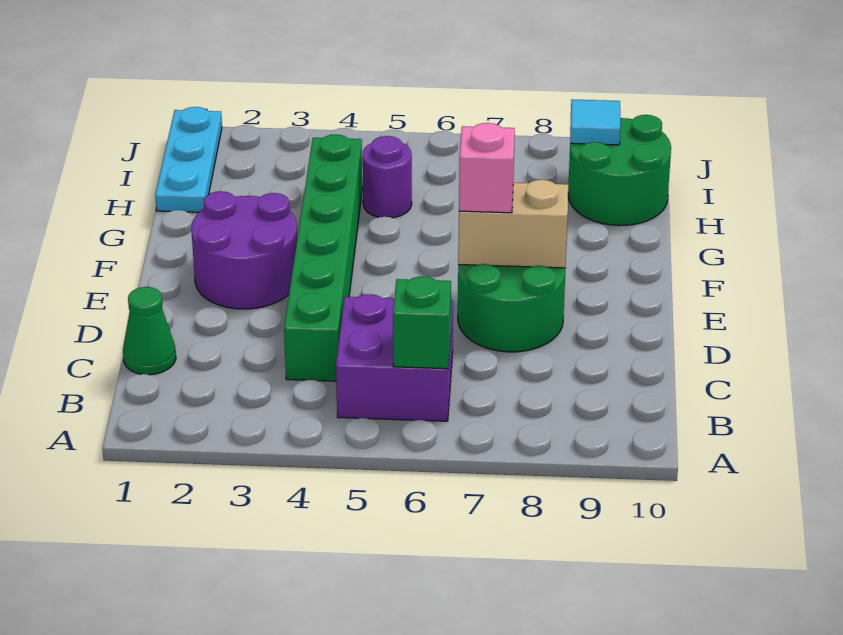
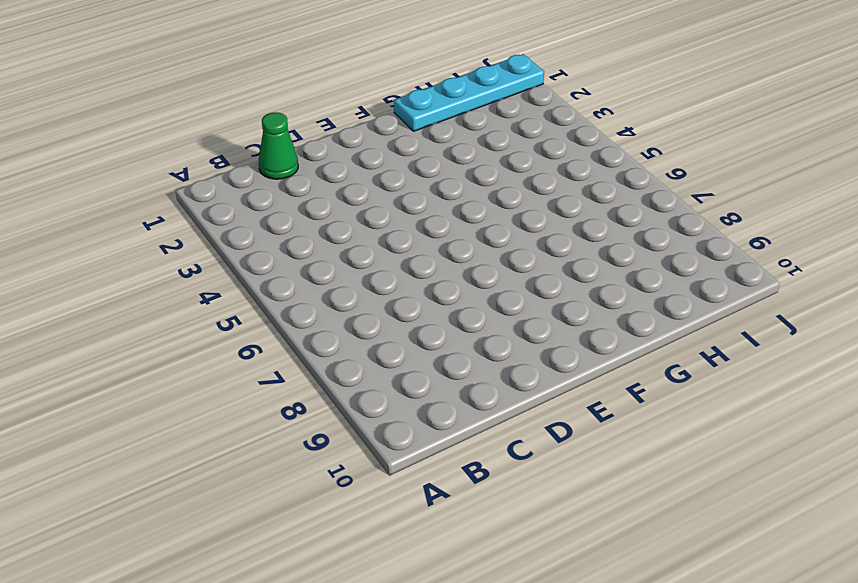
cyan plate G1:J1 level 1 -> cyan plate H1:J1 level 1
none -> purple brick B5:C6 level 1
none -> green brick C4:H4 level 1
none -> green round brick D7:E8 level 1

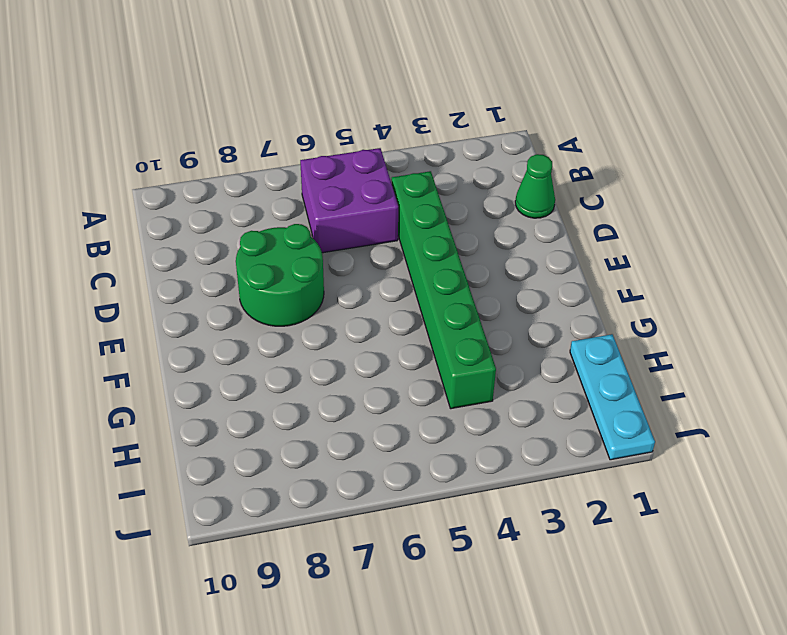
none -> purple round brick E2:F3 level 1
none -> purple round brick H5 level 1
none -> green round brick H9:I10 level 1

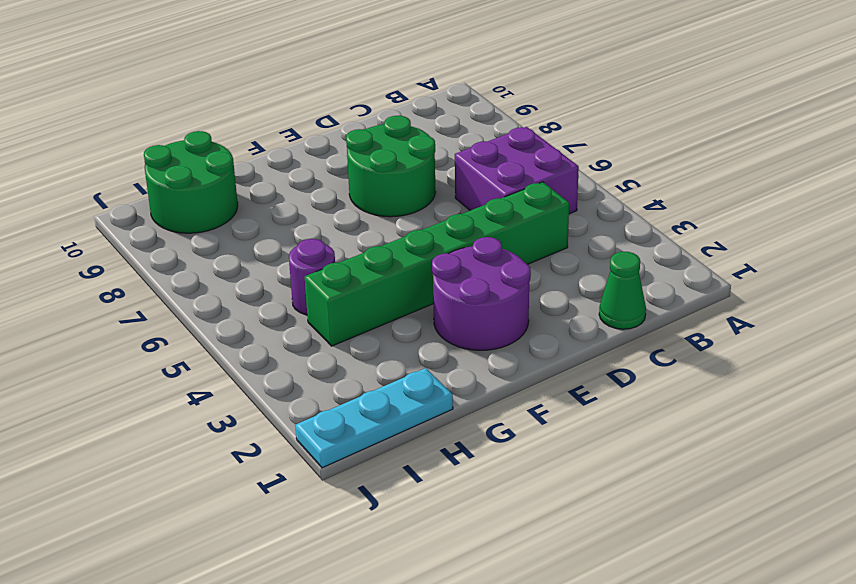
none -> green brick B6 level 2
none -> tan brick E7:E8 level 2
none -> cyan tile I9 level 2

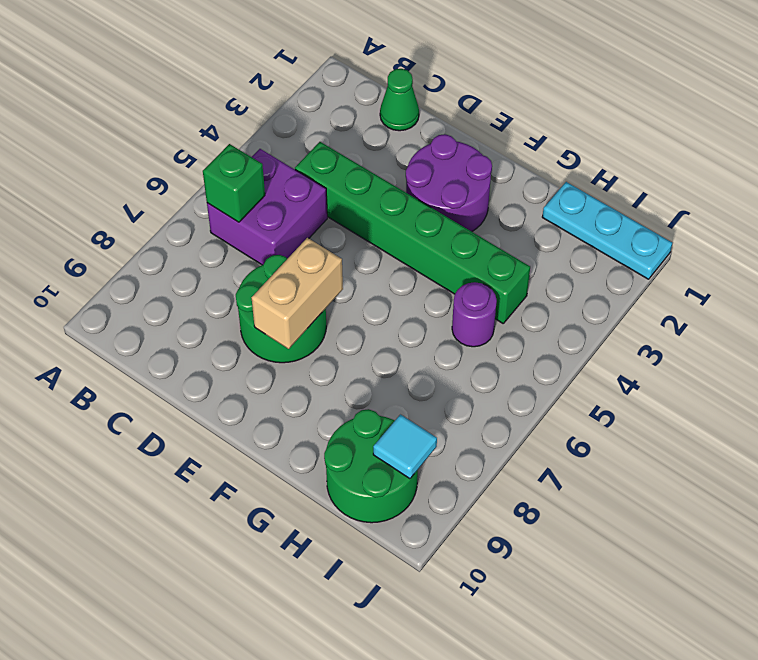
none -> pink brick E7 level 3

